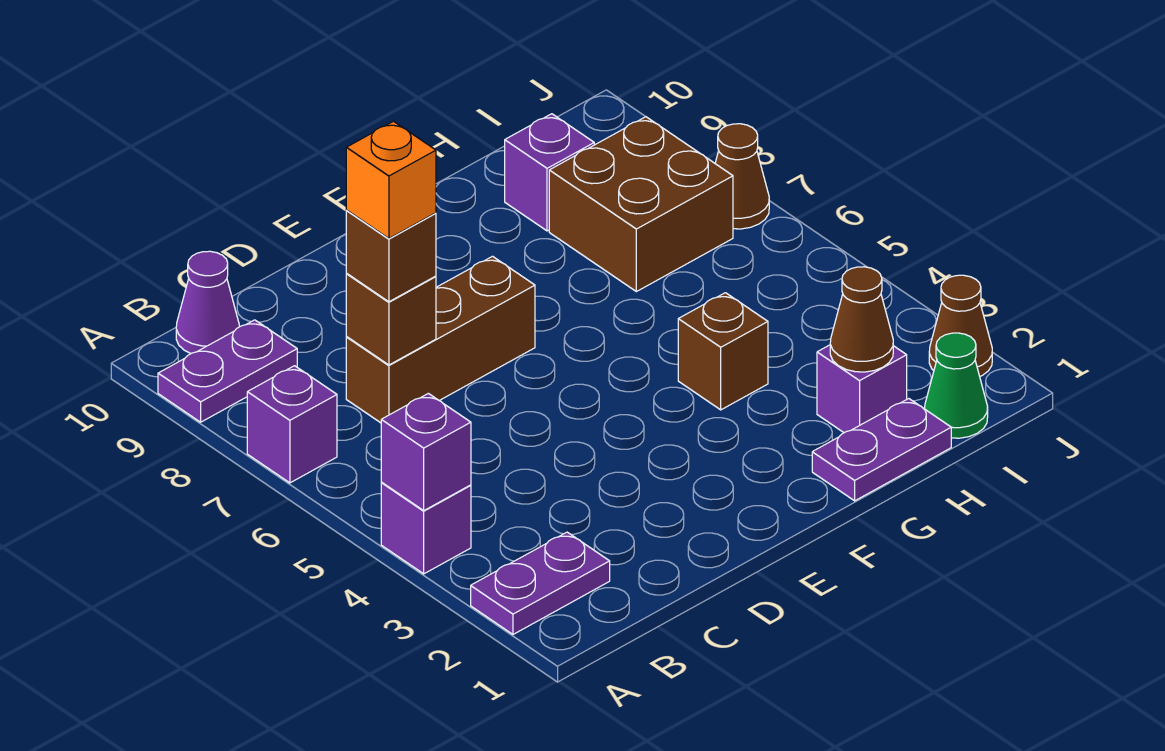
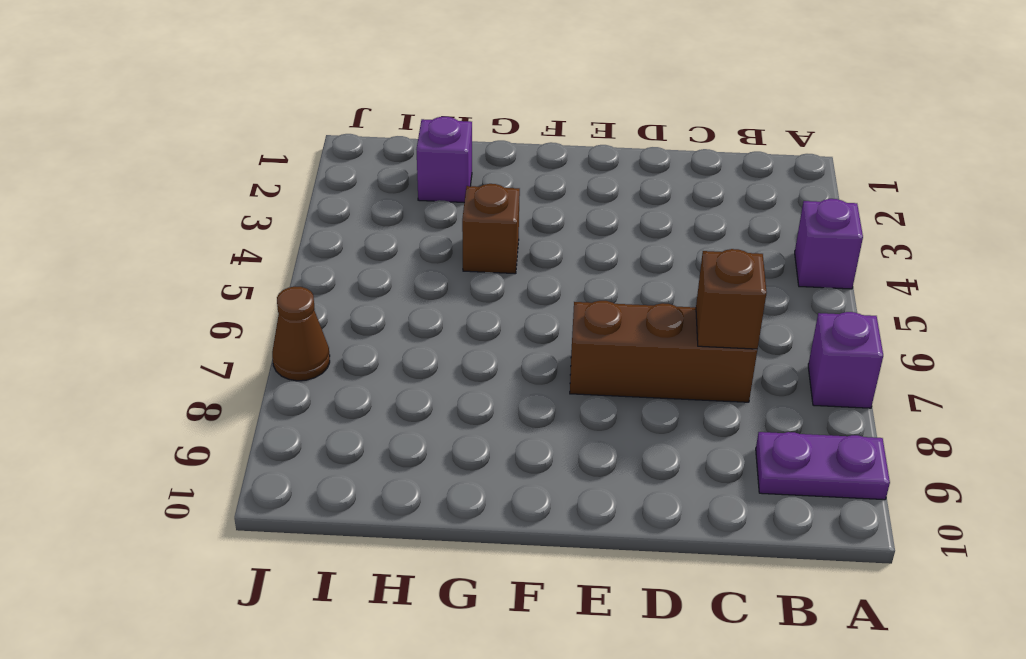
none -> purple plate A2:B2 level 1
none -> purple cone B10 level 1
none -> purple plate G1:H1 level 1

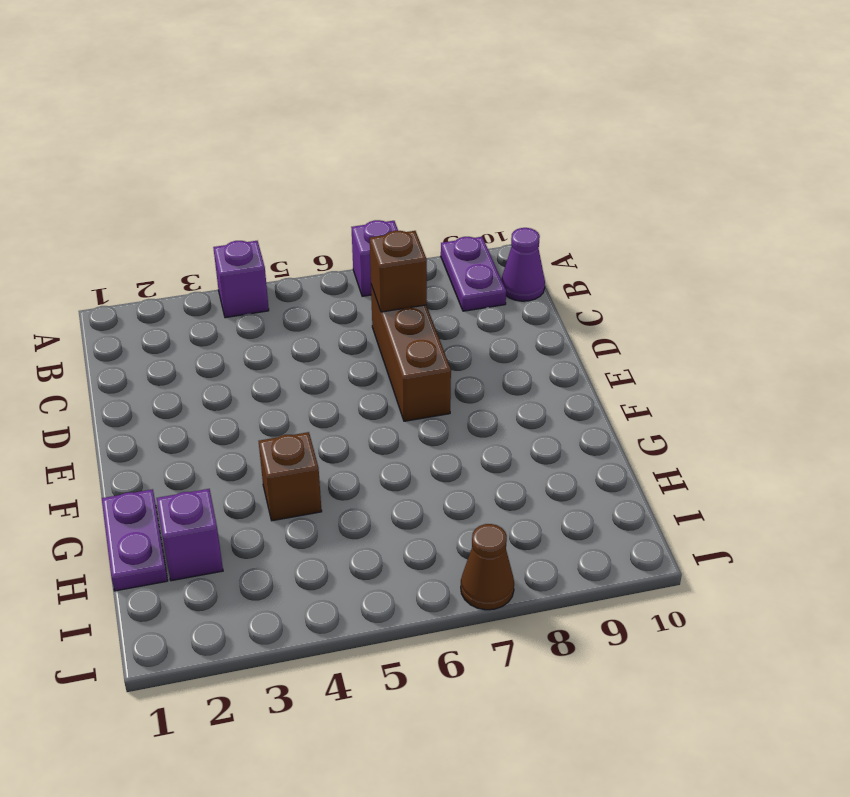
none -> purple plate A2:B2 level 1
none -> brown brick H7:I8 level 1
none -> purple brick H9 level 1

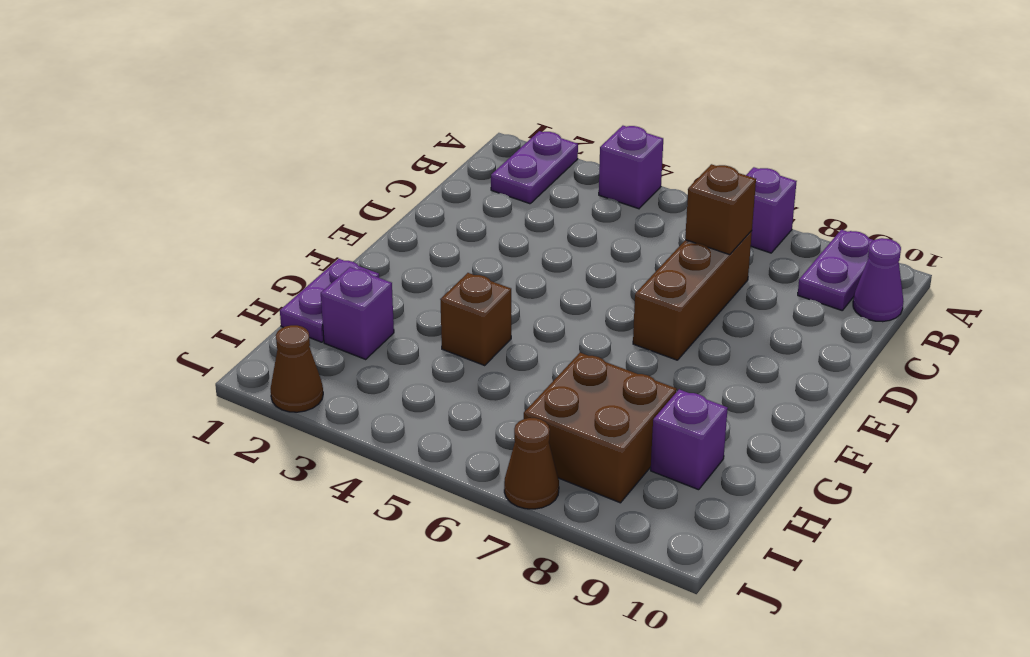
none -> green cone I1 level 1
none -> purple brick A4 level 2
none -> brown cone H2 level 2

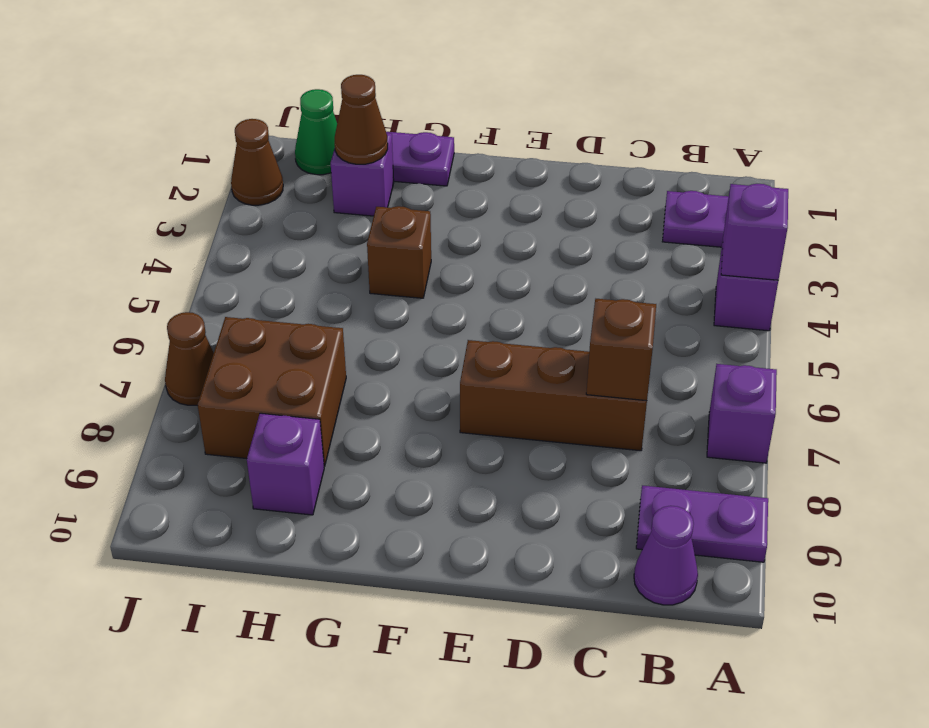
none -> brown brick C7 level 3
none -> orange brick C7 level 4

